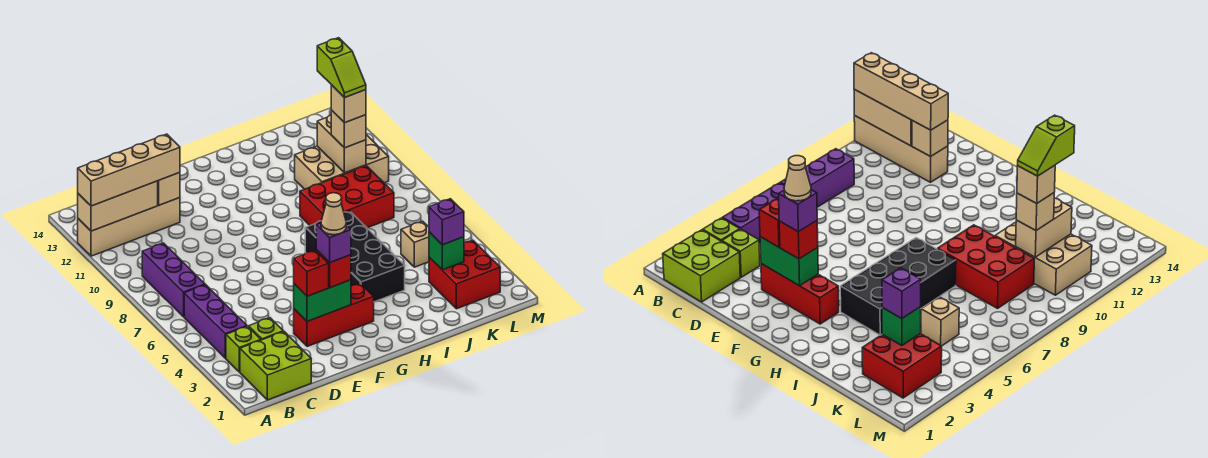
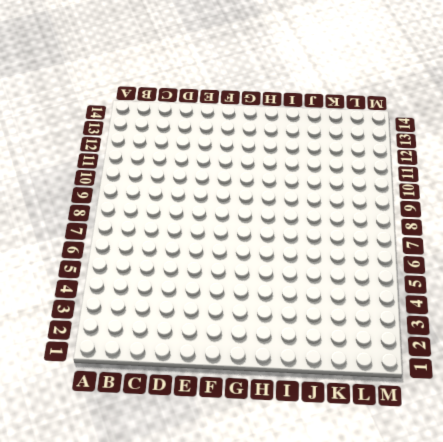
none -> tan brick A12:D12 level 1
none -> lime brick B1:C2 level 1
none -> lime brick B3 level 1

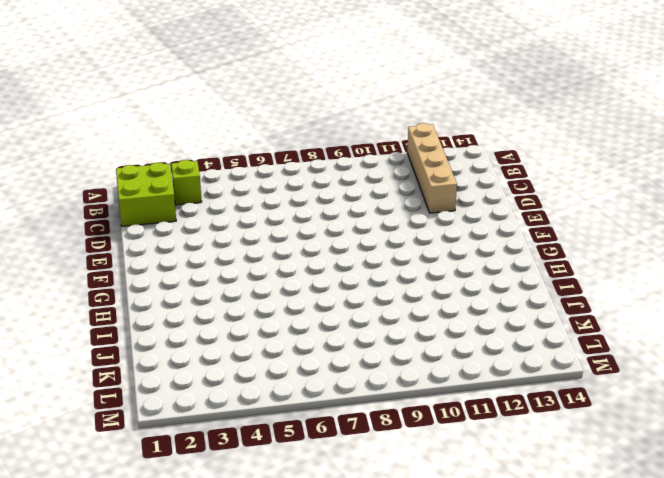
none -> purple brick B4:B6 level 1
none -> purple brick B7:B9 level 1
none -> lime brick C3 level 1

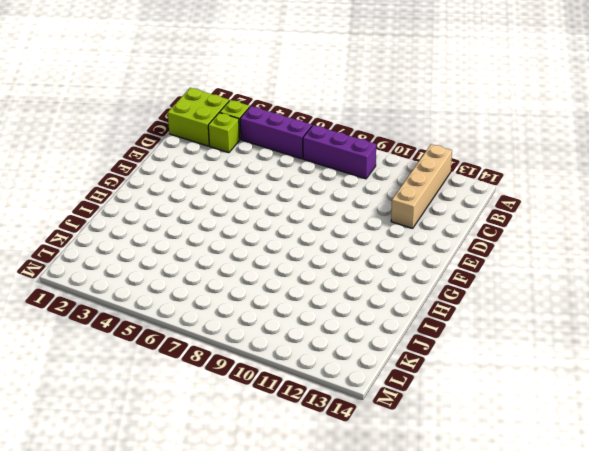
none -> red brick E3:G3 level 1
none -> black brick H4:I7 level 1
none -> red brick I8:K9 level 1

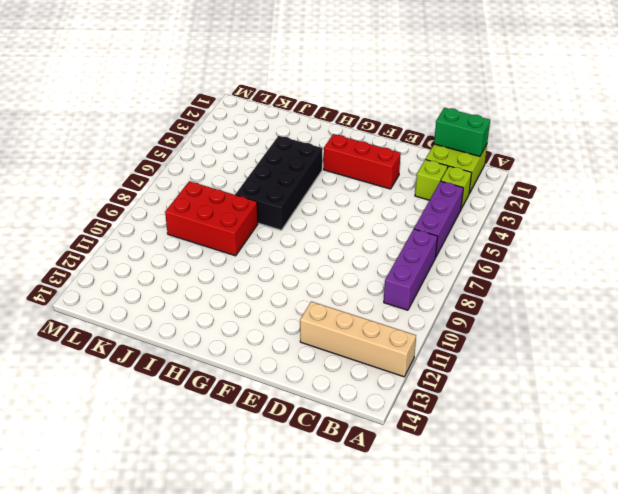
green brick B1:C1 level 2 -> green brick E3:F3 level 2
none -> tan brick J10:L11 level 1
none -> red brick K2:L3 level 1
none -> tan brick K5 level 1

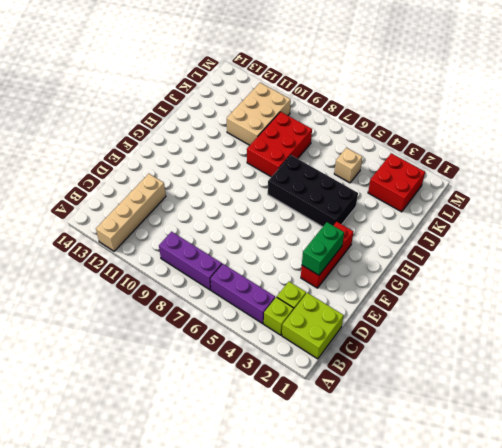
none -> tan brick A12:C12 level 2
none -> tan brick D12 level 2
none -> green brick K3 level 2

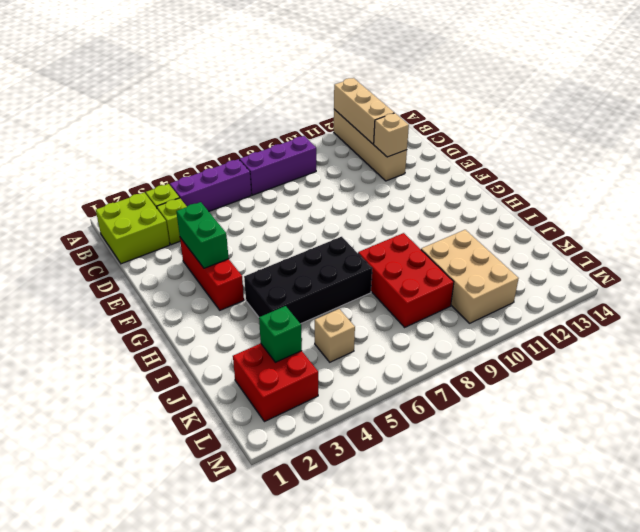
none -> tan brick K10:K11 level 2
none -> tan brick A12:D12 level 3
none -> red brick E3 level 3

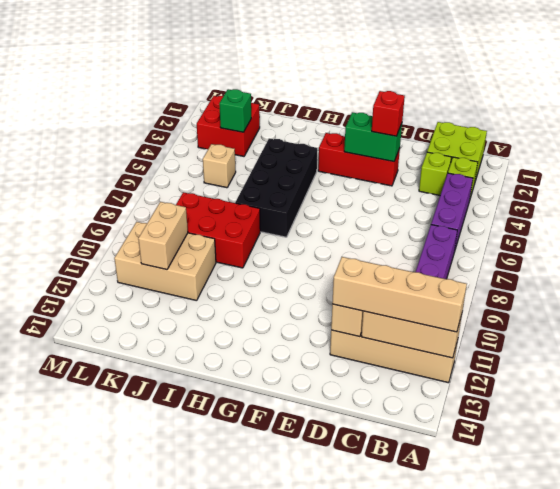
none -> red brick F3 level 3
none -> purple brick K3 level 3
none -> tan brick K10 level 3

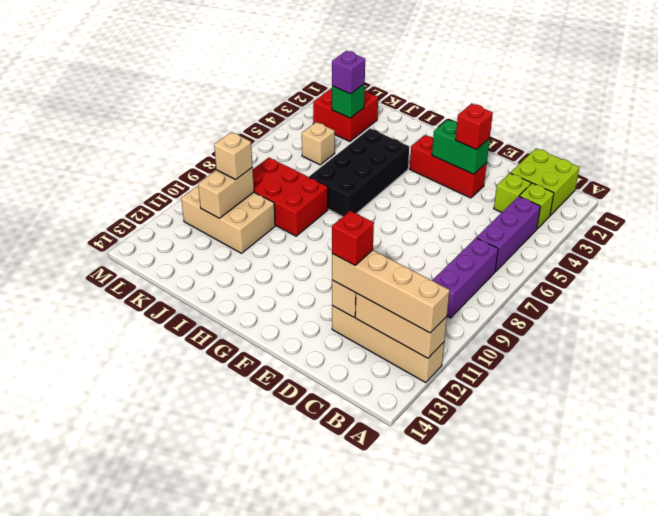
red brick D12 level 4 -> red brick F3 level 3
none -> purple brick F3 level 4
none -> tan brick K10 level 4
none -> tan cone F3 level 5

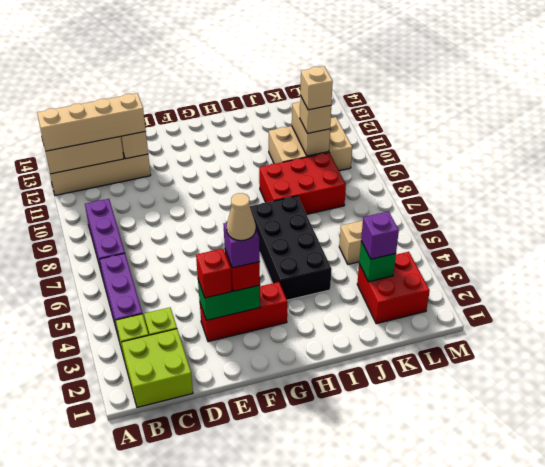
none -> lime slope K10:K11 level 5 top 11

